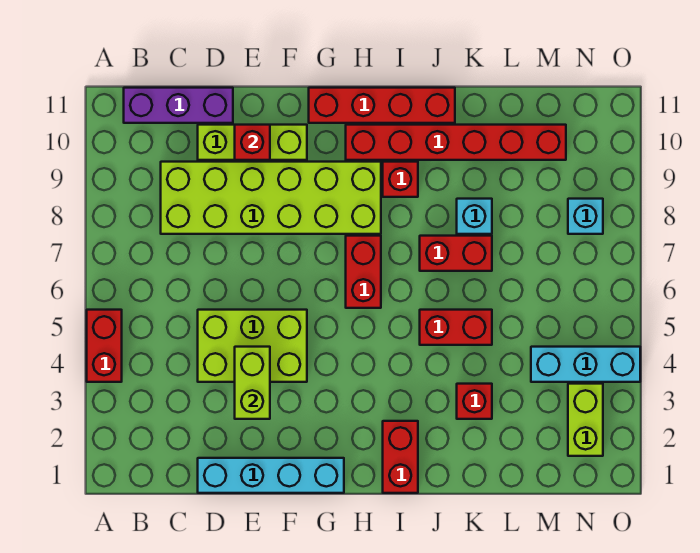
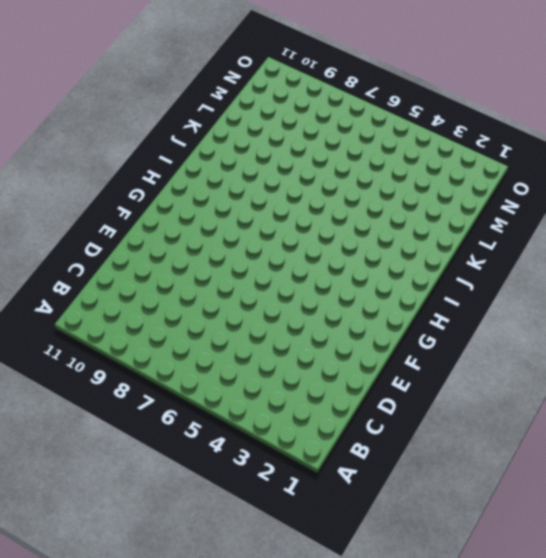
none -> red brick A4:A5 level 1
none -> purple brick B11:D11 level 1
none -> lime brick C8:H9 level 1

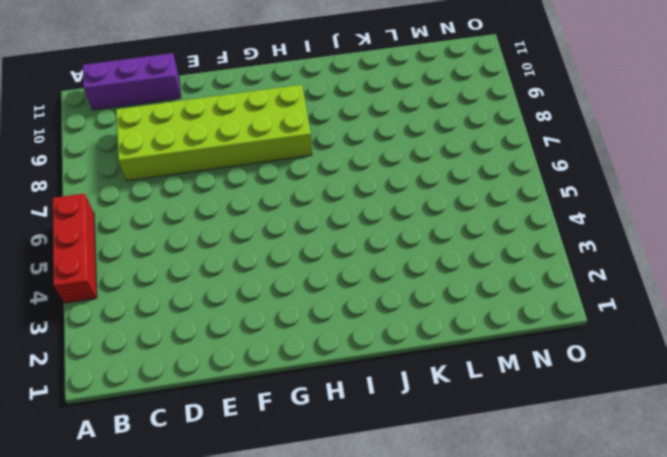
red brick A4:A6 level 1 -> red brick A4:A5 level 1
none -> cyan brick D1:G1 level 1
none -> lime brick D4:F5 level 1
none -> lime brick D10:F10 level 1

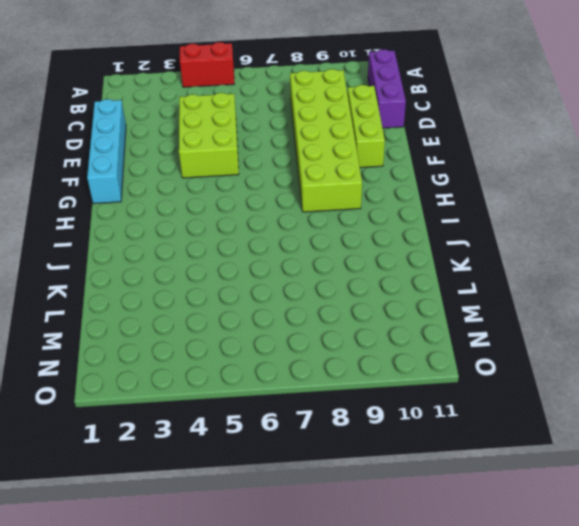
none -> red brick G11:J11 level 1
none -> red brick H6:H7 level 1
none -> red brick H10:M10 level 1

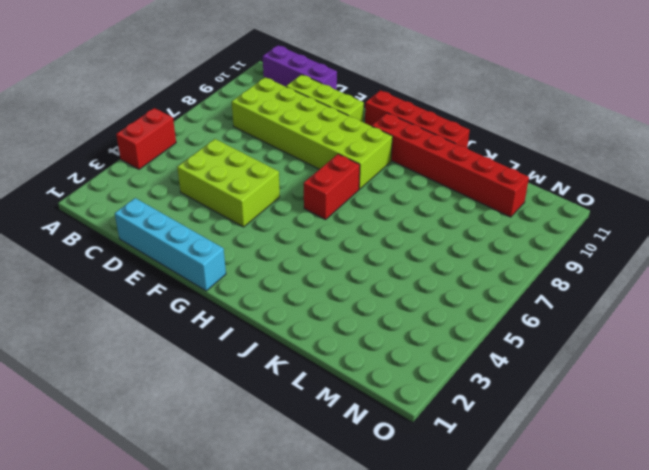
none -> red brick I1:I2 level 1
none -> red brick I9 level 1
none -> red brick J5:K5 level 1

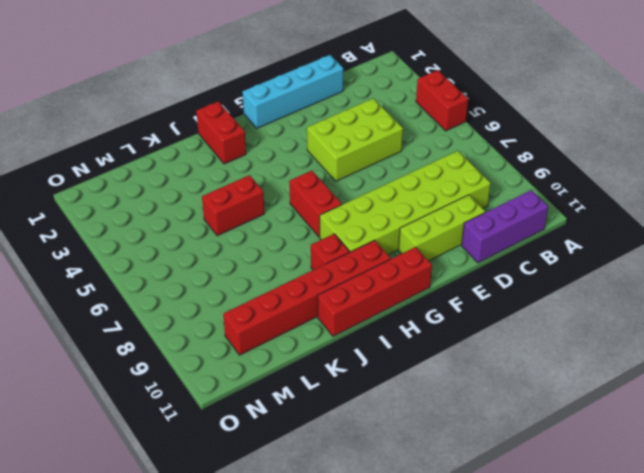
none -> red brick J7:K7 level 1
none -> red brick K3 level 1
none -> cyan brick K8 level 1

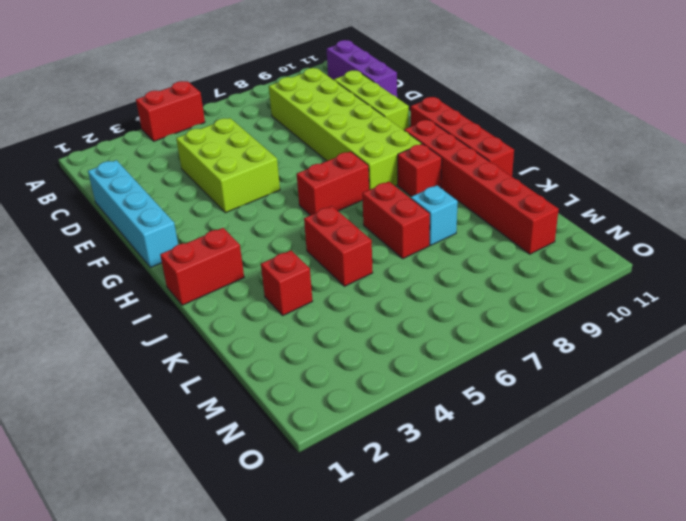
none -> cyan brick M4:O4 level 1
none -> lime brick N2:N3 level 1
none -> cyan brick N8 level 1

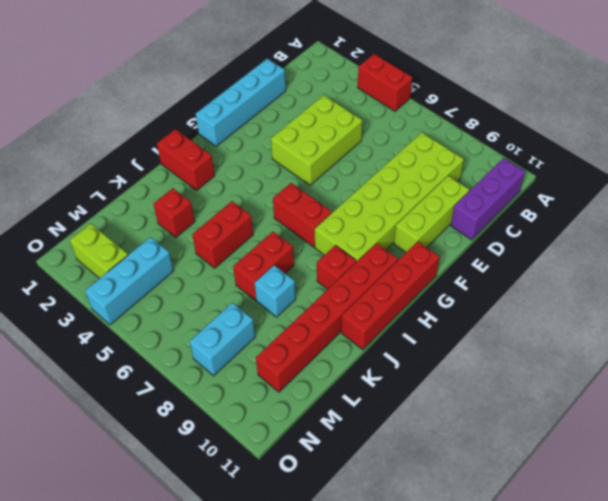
cyan brick M8:N8 level 1 -> cyan brick N8 level 1
none -> lime brick E3:E4 level 2
none -> red brick E10 level 2

